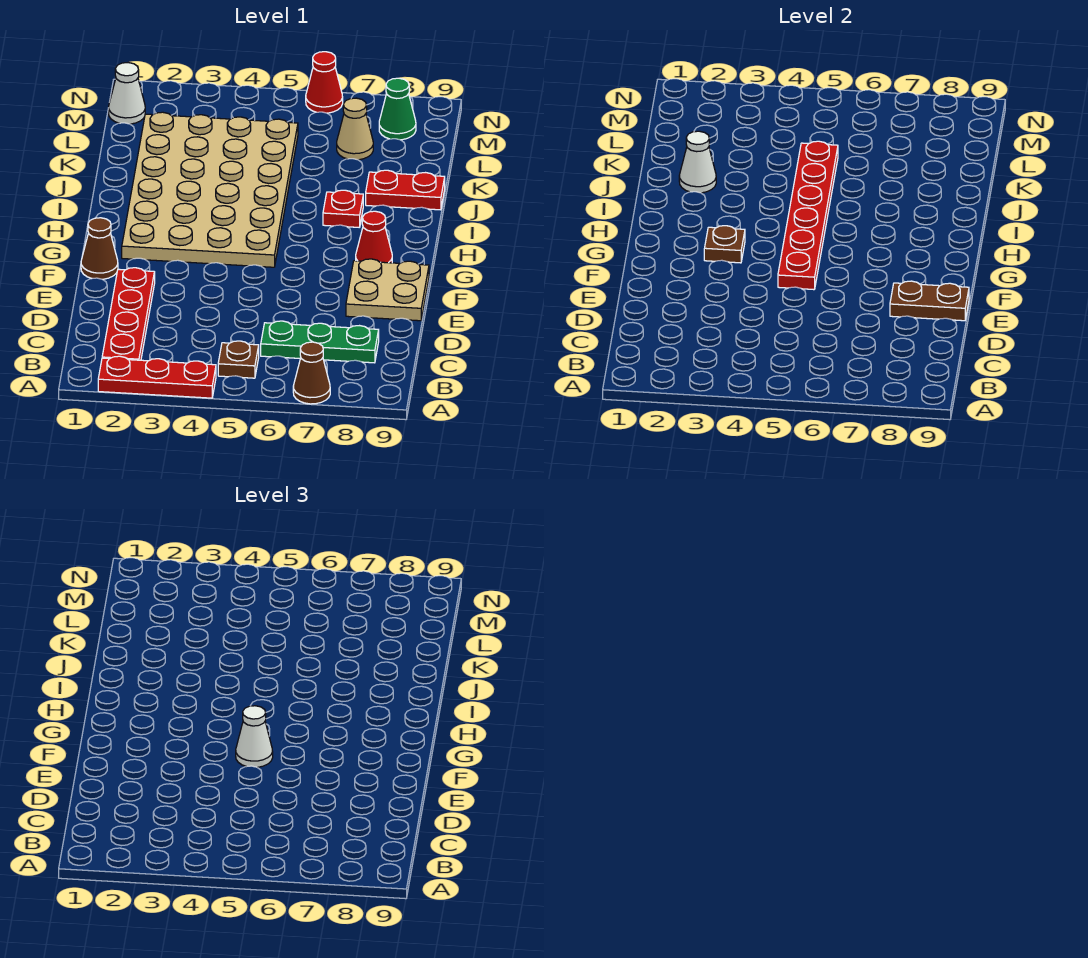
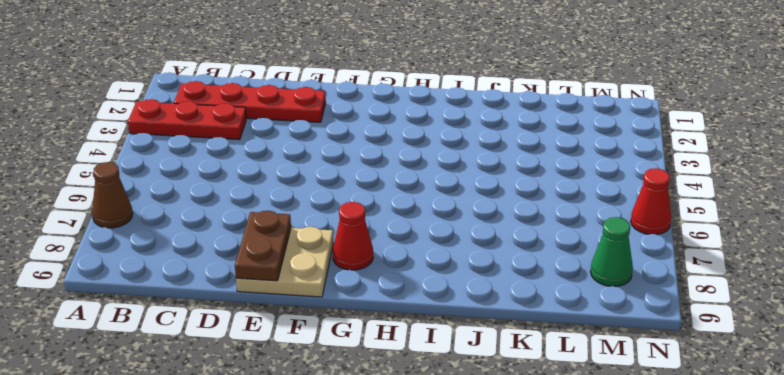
red plate A3:C3 level 1 -> red plate A2:A4 level 1
none -> brown plate B5 level 1
none -> green plate C6:C8 level 1
none -> brown cone F1 level 1

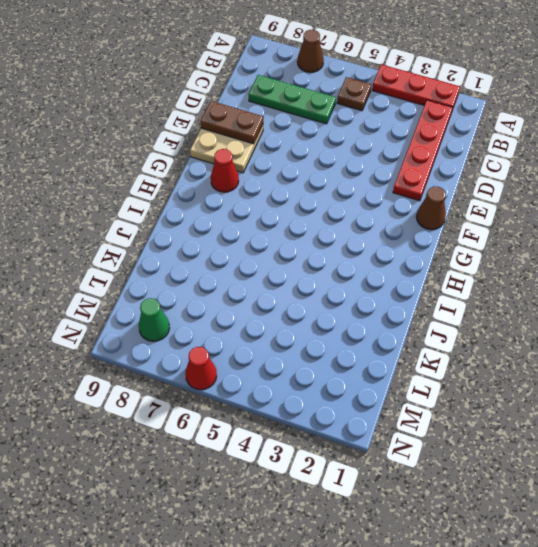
none -> tan plate G2:L5 level 1
none -> red plate I7 level 1
none -> red plate J8:J9 level 1

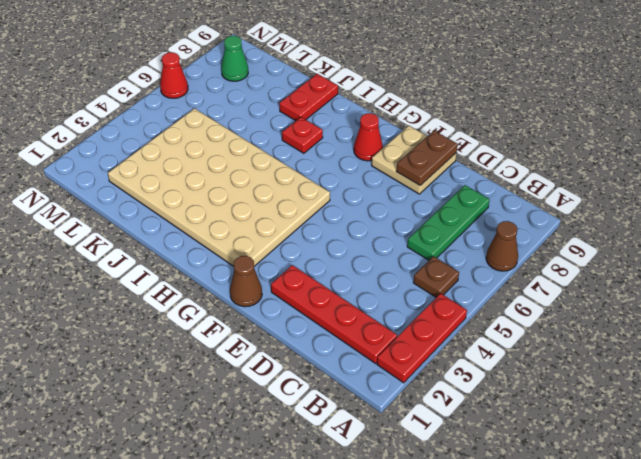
none -> tan cone L7 level 1
none -> white cone M1 level 1
none -> red plate F5:K5 level 2

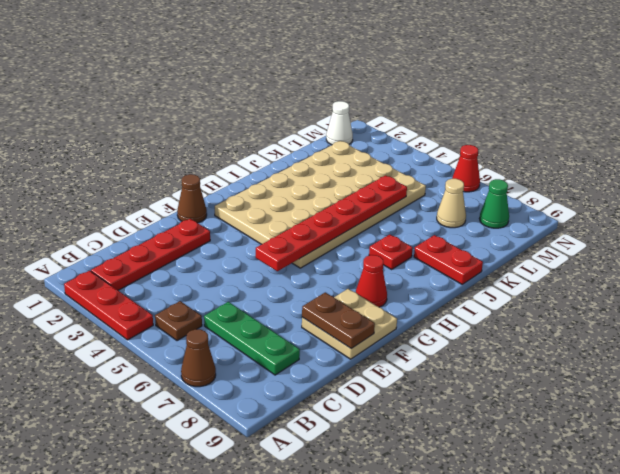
none -> brown plate G3 level 2
none -> white cone J2 level 2
none -> white cone F5 level 3

